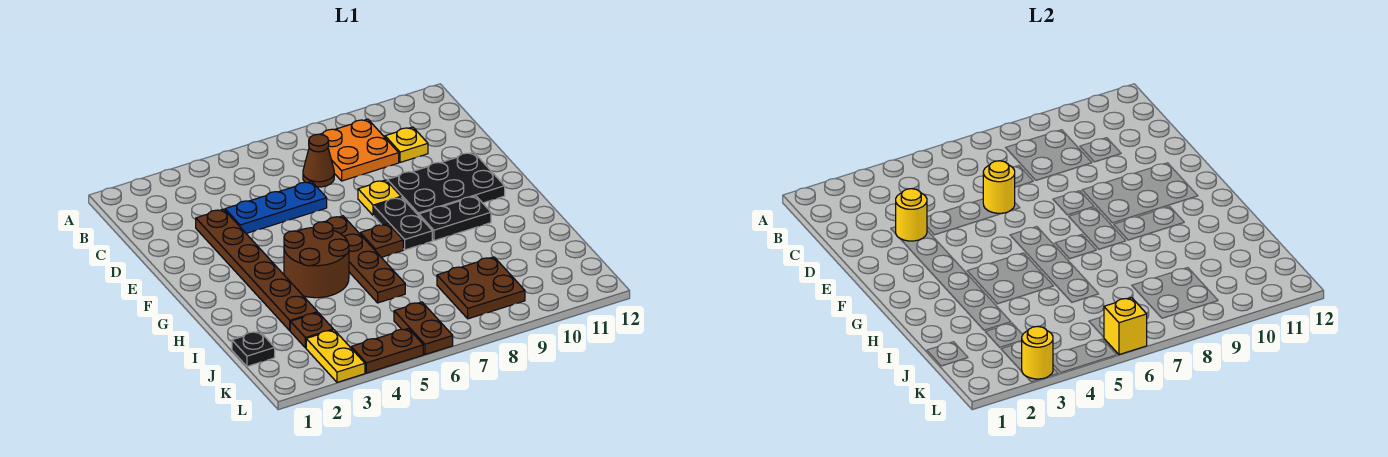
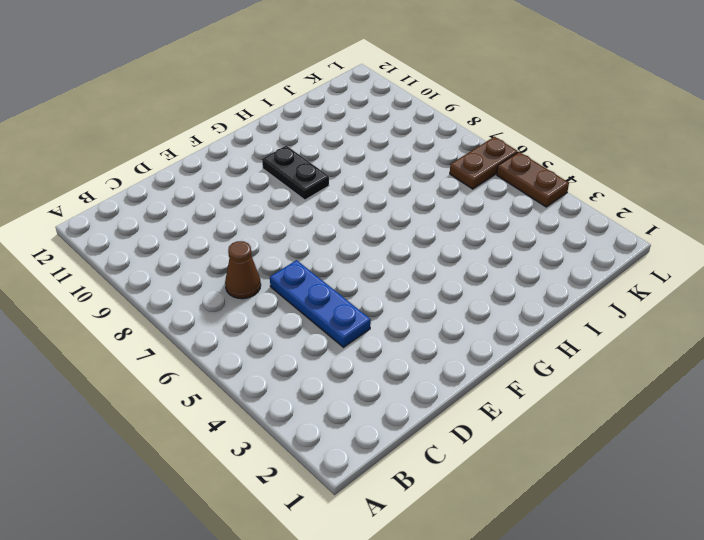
none -> orange plate B8:C9 level 1
none -> yellow plate C10 level 1
none -> brown plate D3:I3 level 1

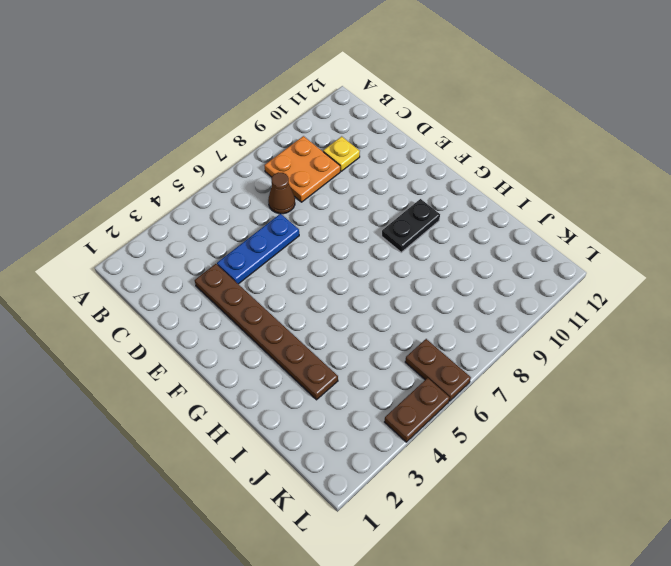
none -> yellow plate E8 level 1
none -> black plate E9:F11 level 1
none -> brown plate F6:I6 level 1

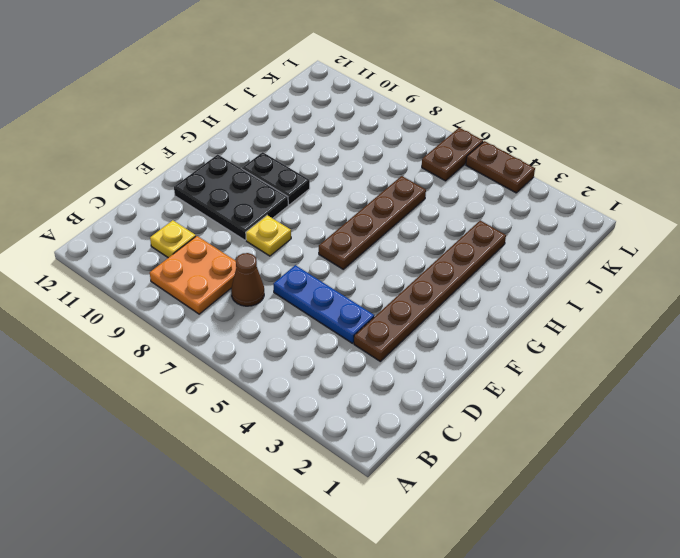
none -> black plate F8:G8 level 1
none -> brown round brick G4:H5 level 1
none -> brown plate G7 level 1

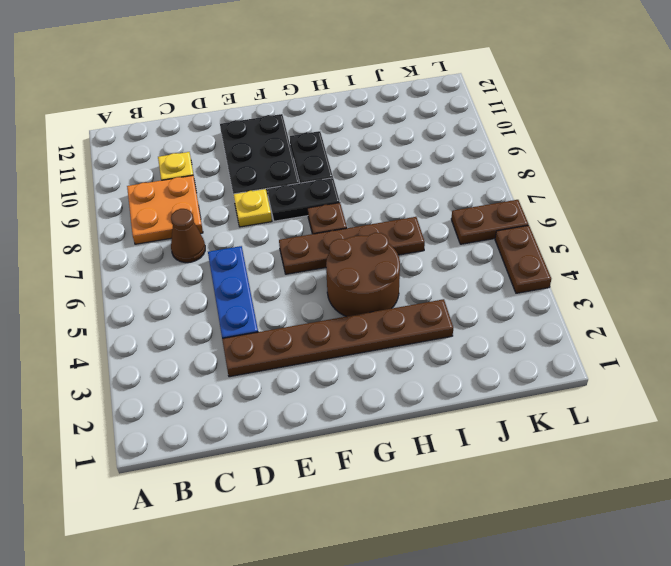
none -> black plate J1 level 1
none -> brown plate J3 level 1
none -> brown plate J8:K9 level 1

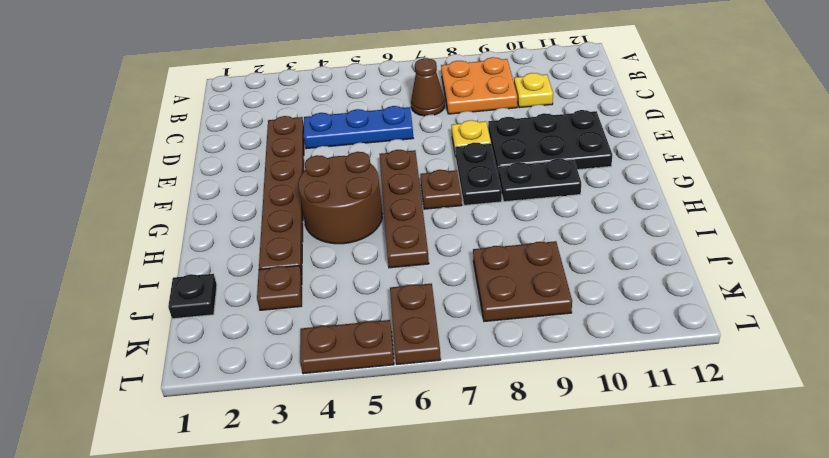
none -> yellow plate K3:L3 level 1
none -> yellow round brick D3 level 2
none -> yellow round brick D6 level 2

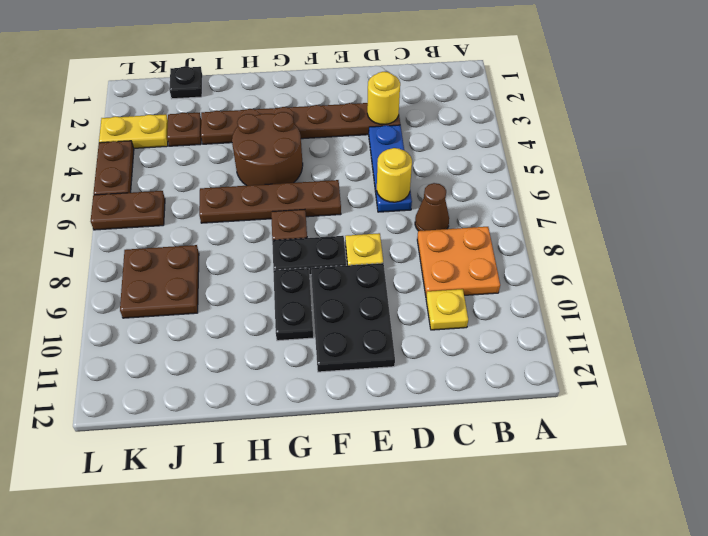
none -> yellow round brick L3 level 2
none -> yellow brick L6 level 2

